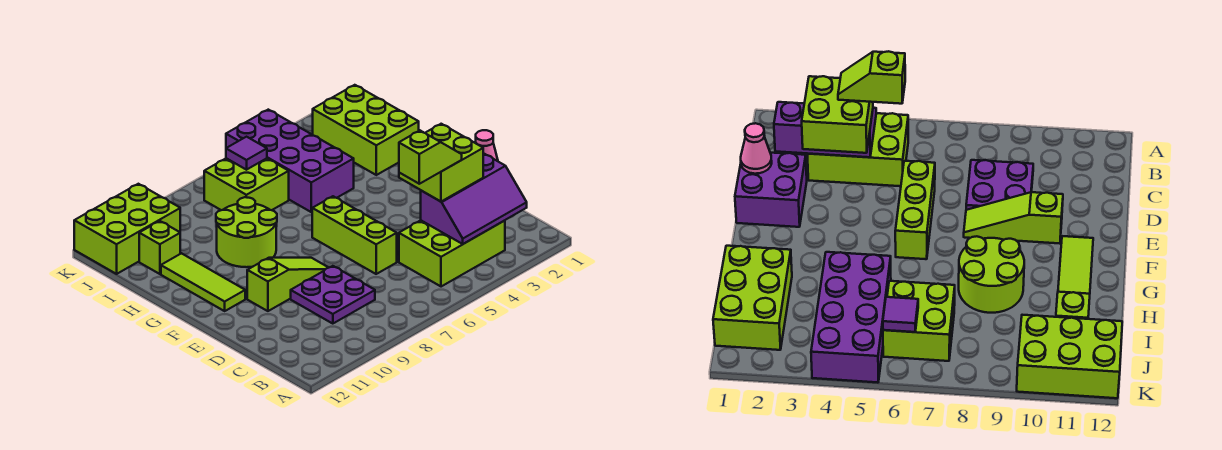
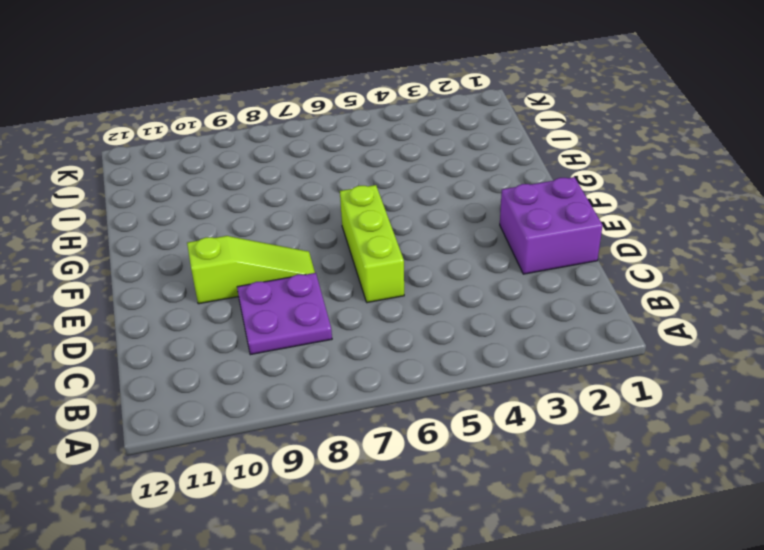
none -> lime brick B3:C5 level 1
none -> lime tile F11:H11 level 1
none -> lime round brick G8:H9 level 1

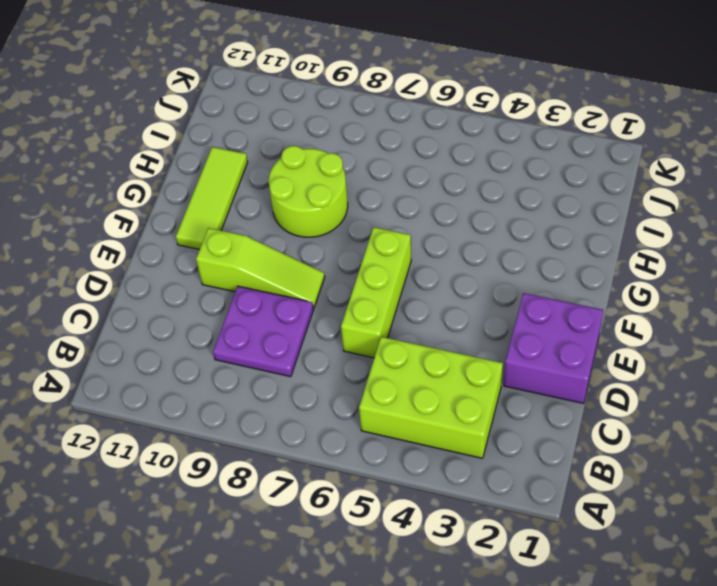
none -> lime brick H1:J2 level 1
none -> purple brick H4:K5 level 1
none -> lime brick I6:J7 level 1

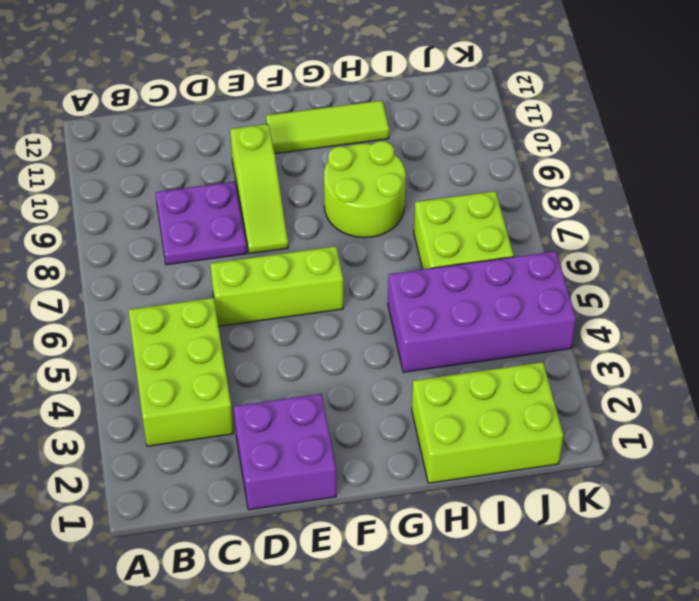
none -> lime brick I11 level 1
none -> lime brick J10:K12 level 1
none -> purple slope B2:C4 level 2 top C

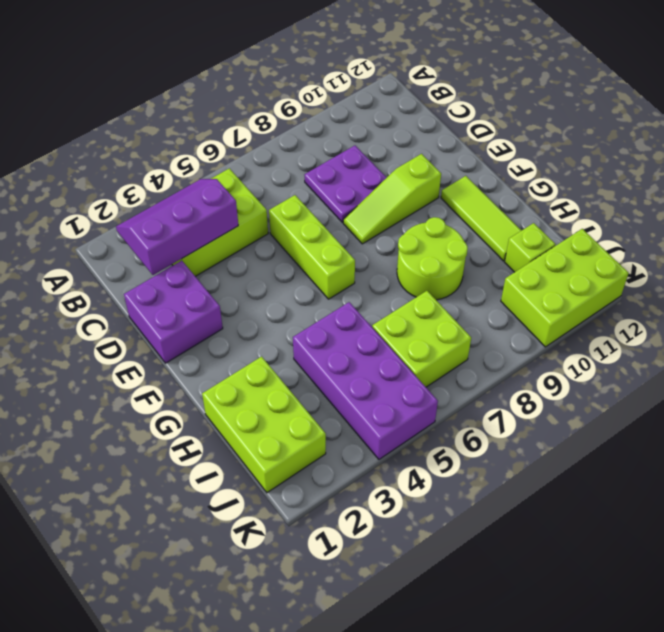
none -> pink cone D1 level 2
none -> purple tile J6 level 2
none -> lime brick C3:D4 level 3

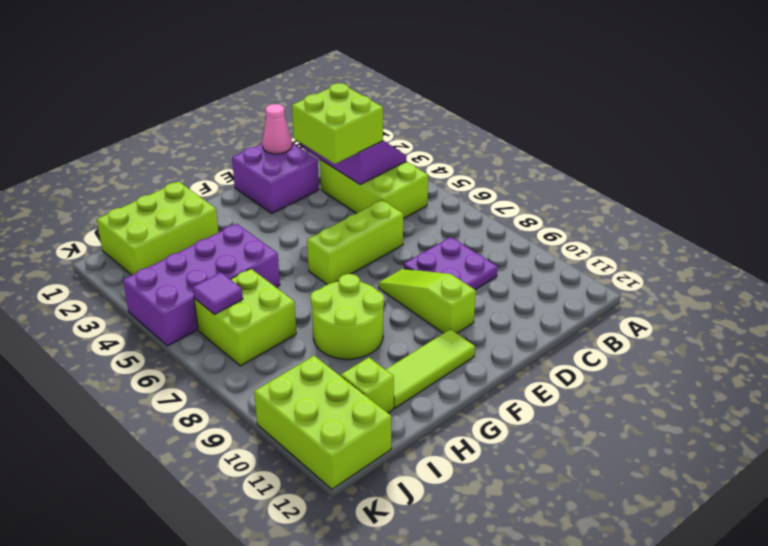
none -> lime slope C4:C5 level 4 top 5

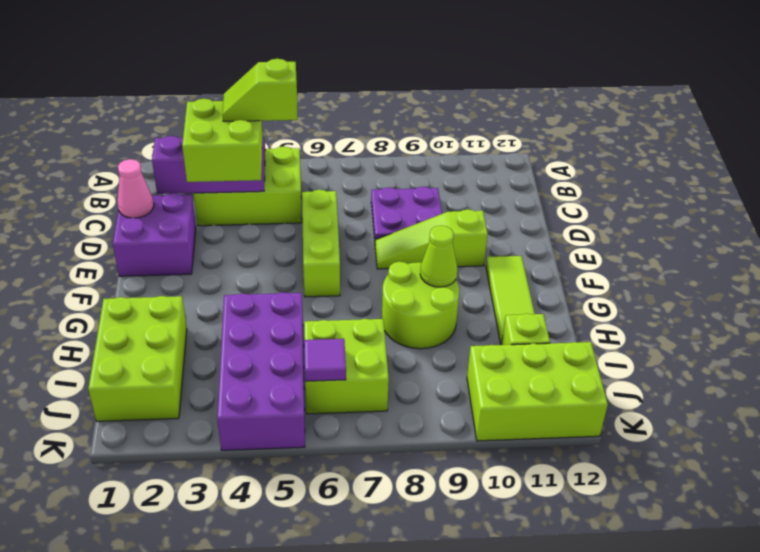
lime cone G9 level 2 -> none

